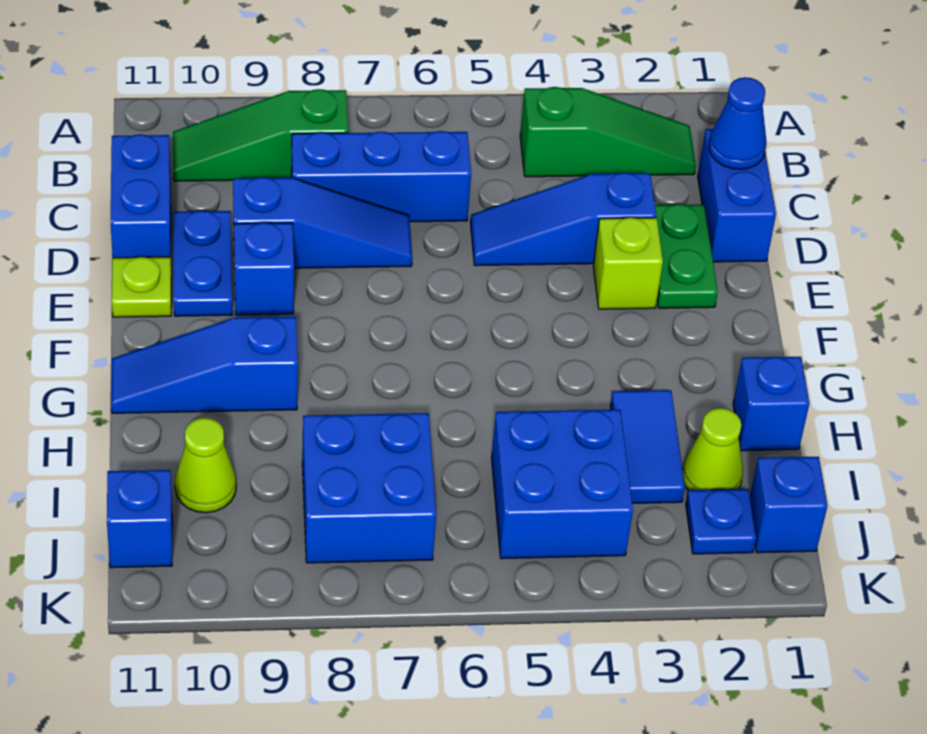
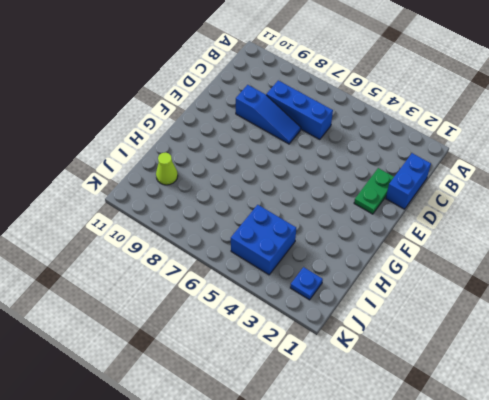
none -> green slope B2:B4 level 1 top 4
none -> green slope B8:B10 level 1 top 8
none -> blue brick C11:D11 level 1

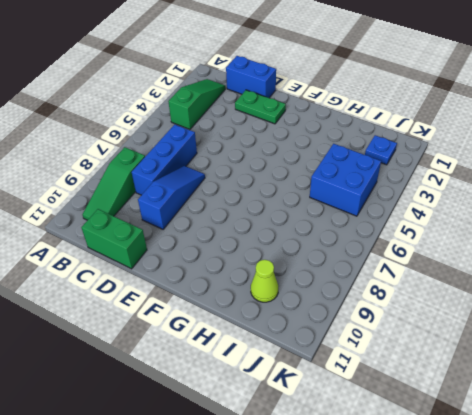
green brick C11:D11 level 1 -> blue brick C11:D11 level 1
none -> blue slope D3:D5 level 1 top 3
none -> blue plate D10:E10 level 1
none -> lime brick E3 level 1

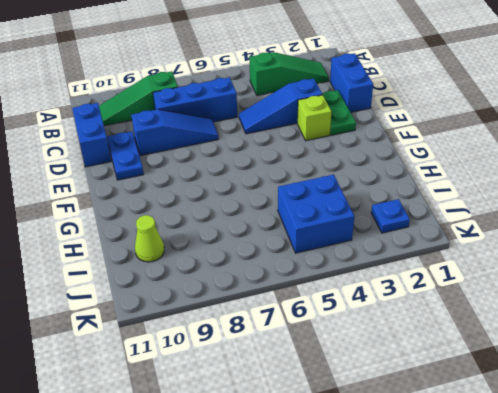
none -> blue brick E9 level 1
none -> lime plate E11 level 1
none -> blue slope G9:G11 level 1 top 9

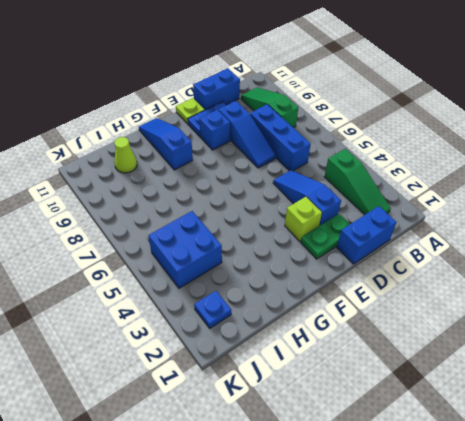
none -> blue brick H1 level 1
none -> blue tile H3:I3 level 1
none -> lime cone I2 level 1

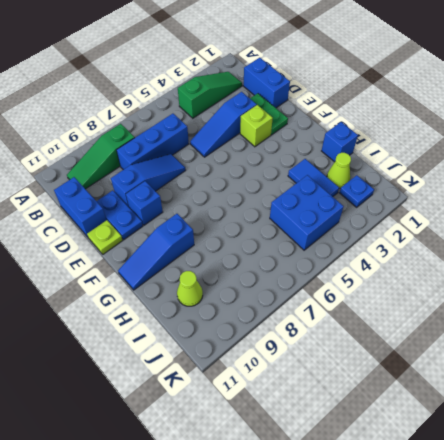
none -> blue brick I7:J8 level 1
none -> blue brick J1 level 1
none -> blue brick J11 level 1

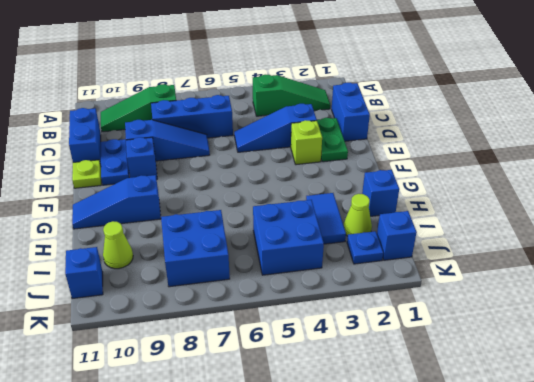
none -> blue cone C1 level 2

